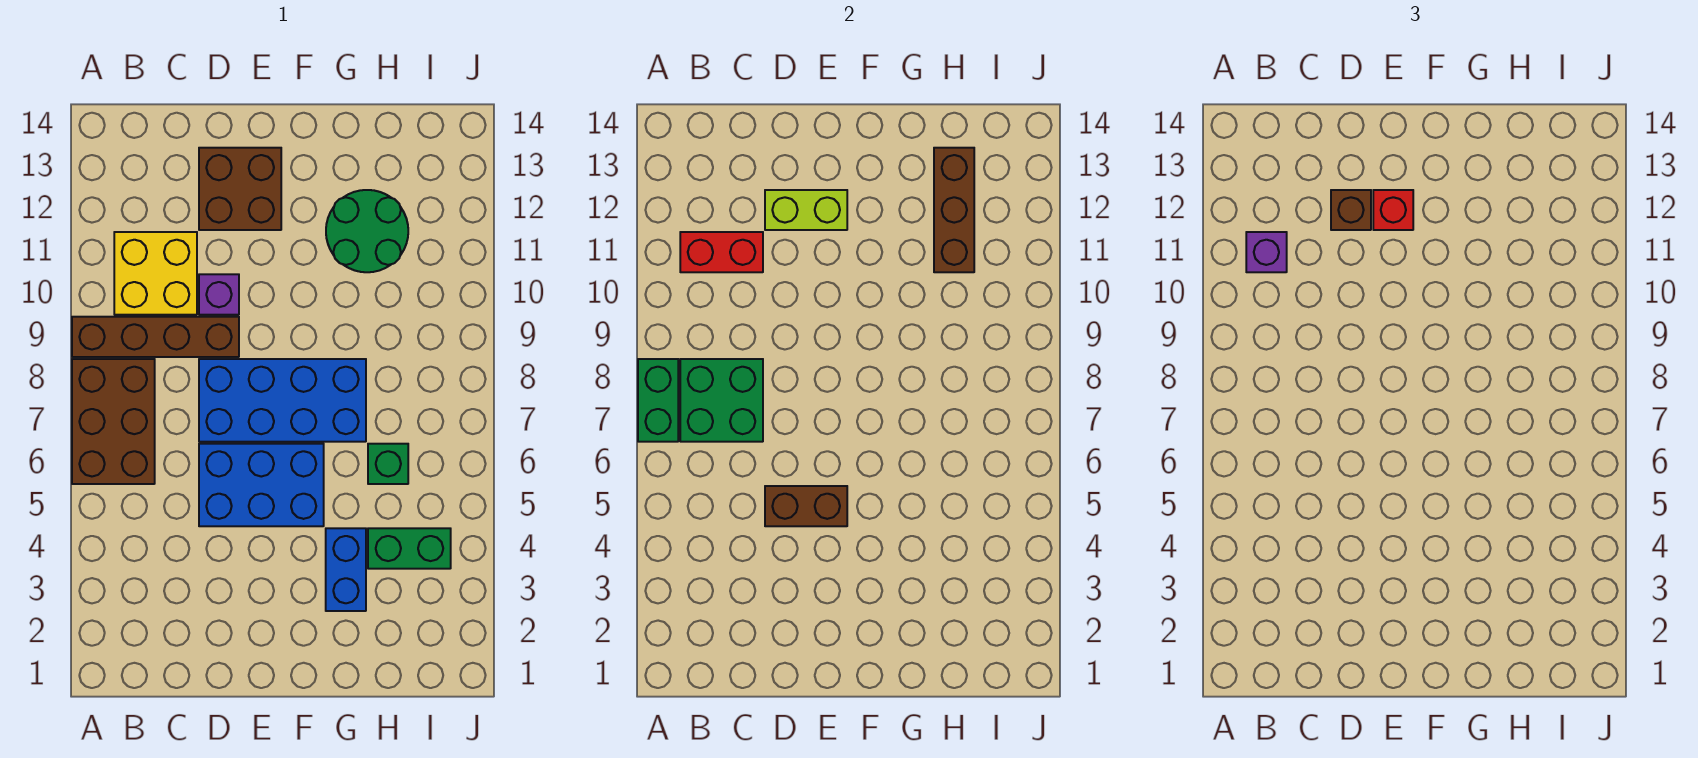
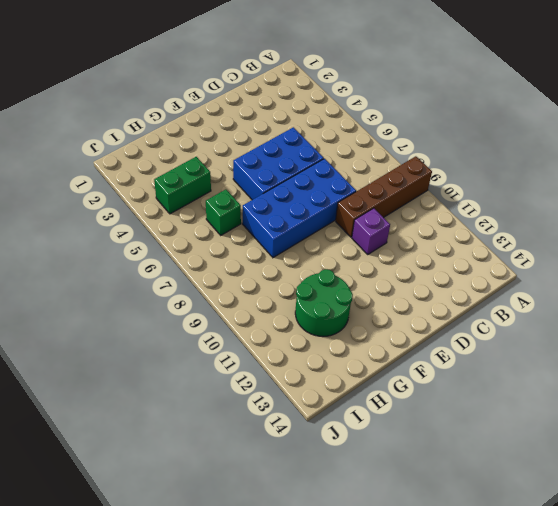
none -> brown brick A6:B8 level 1
none -> yellow brick B10:C11 level 1
none -> brown brick D12:E13 level 1

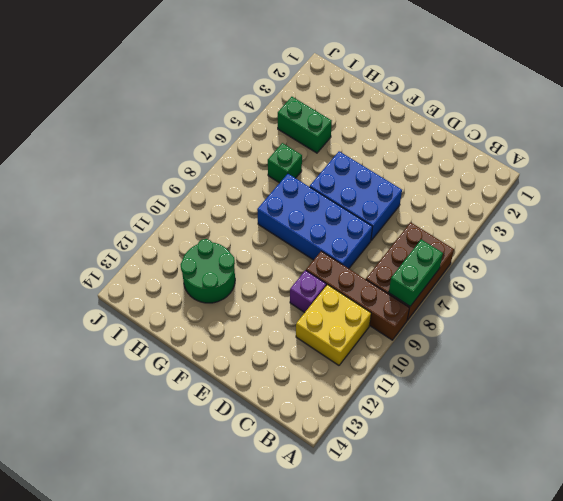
none -> brown brick D12:E13 level 1
none -> blue brick G3:G4 level 1
none -> green brick B7:C8 level 2

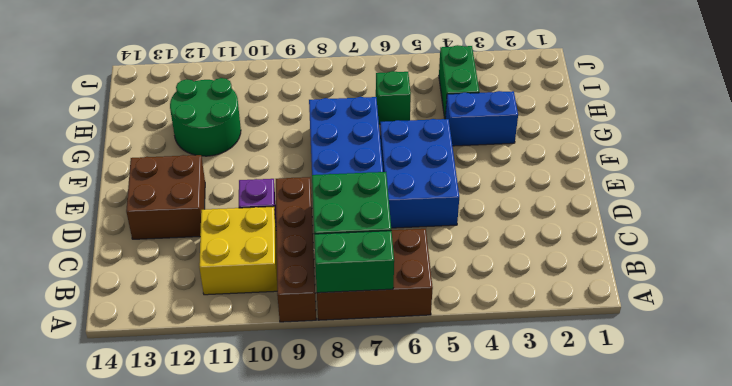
none -> red brick B11:C11 level 2
none -> brown brick D5:E5 level 2
none -> lime brick D12:E12 level 2

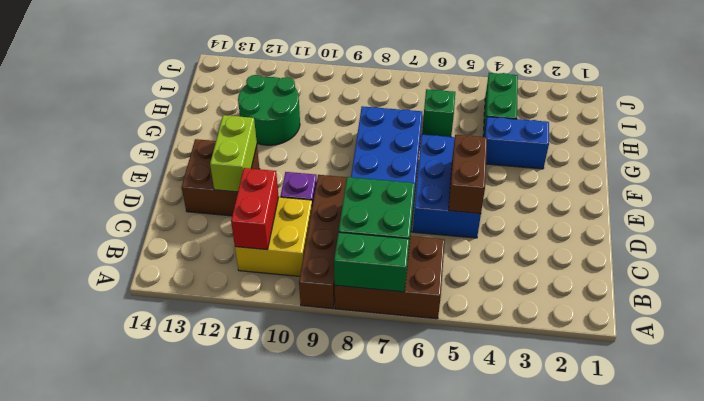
none -> brown brick H11:H13 level 2
none -> purple brick B11 level 3
none -> brown brick D12 level 3

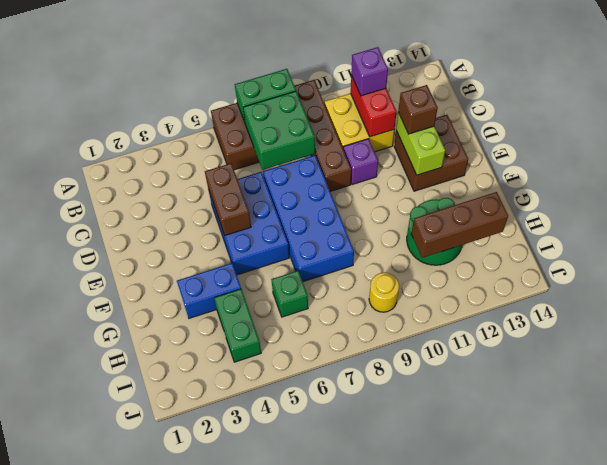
yellow round brick I9 level 1 -> none
none -> red brick E12 level 3

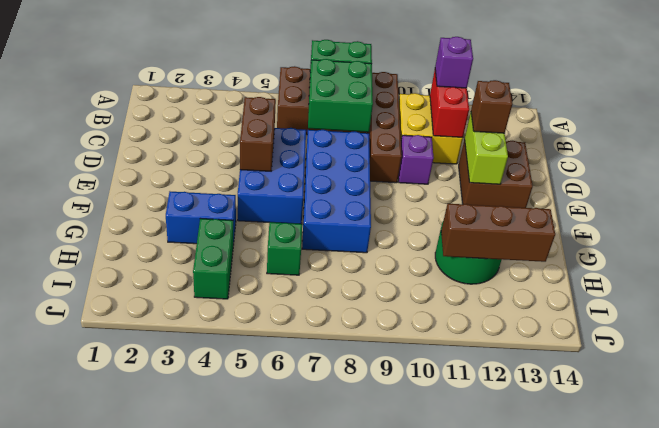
none -> red brick E12 level 3

